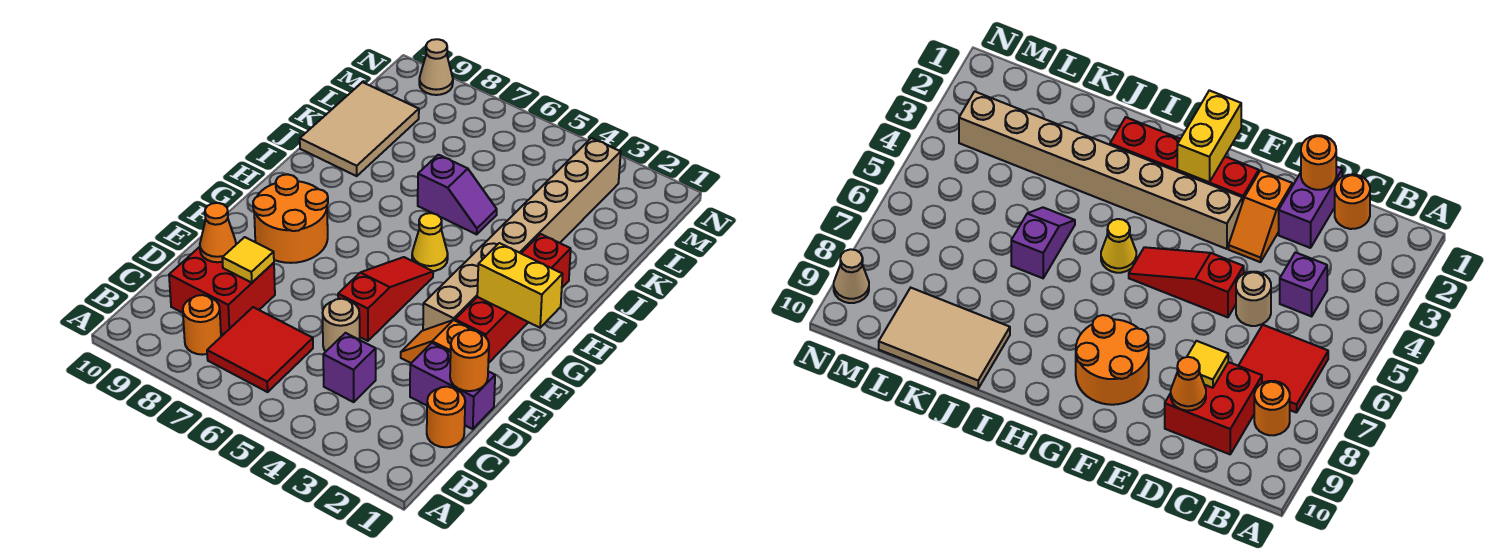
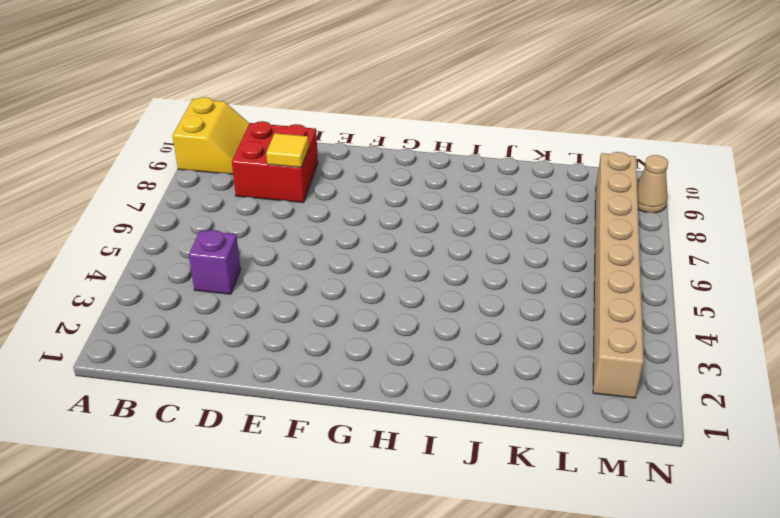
yellow slope A9:B10 level 1 top A -> none
tan brick M2:M9 level 1 -> tan brick F3:M3 level 1
none -> red tile B6:C7 level 1
none -> orange round brick B8 level 1
none -> orange round brick C1 level 1

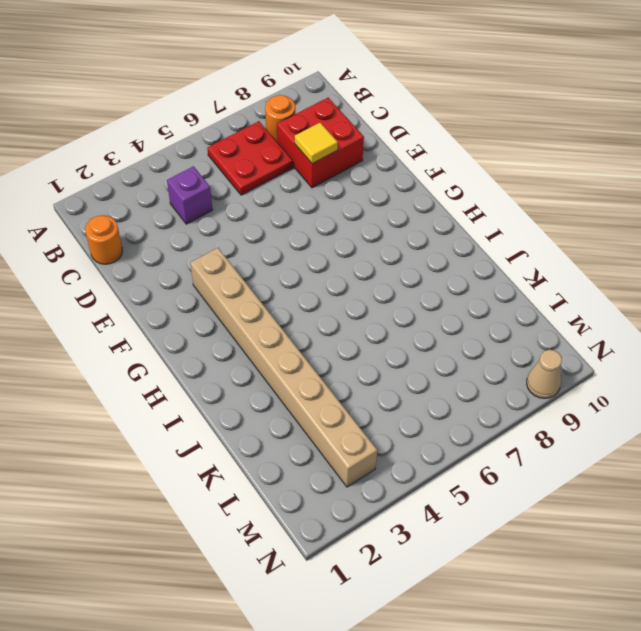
red plate B6:C7 level 1 -> red tile B6:C7 level 1
none -> purple brick D1:D2 level 1
none -> tan round brick D5 level 1
none -> orange slope E2:E3 level 1 top 2

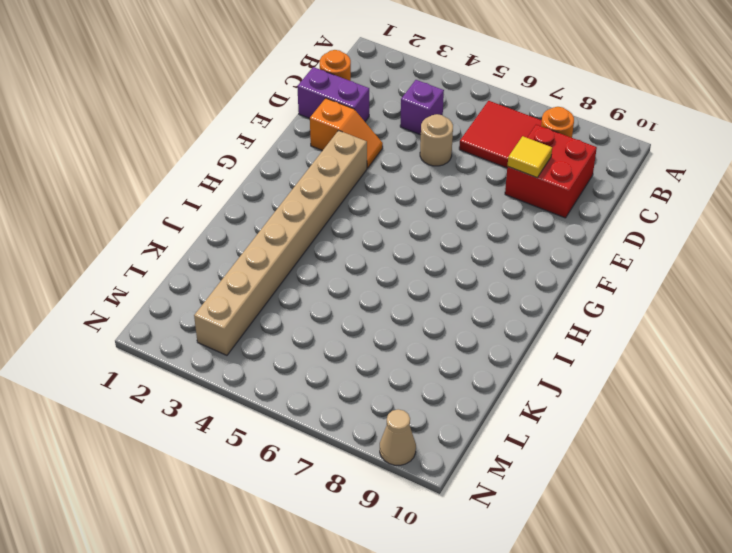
none -> red slope E5:G5 level 1 top E
none -> red brick F2:I2 level 1
none -> orange round brick F8:G9 level 1

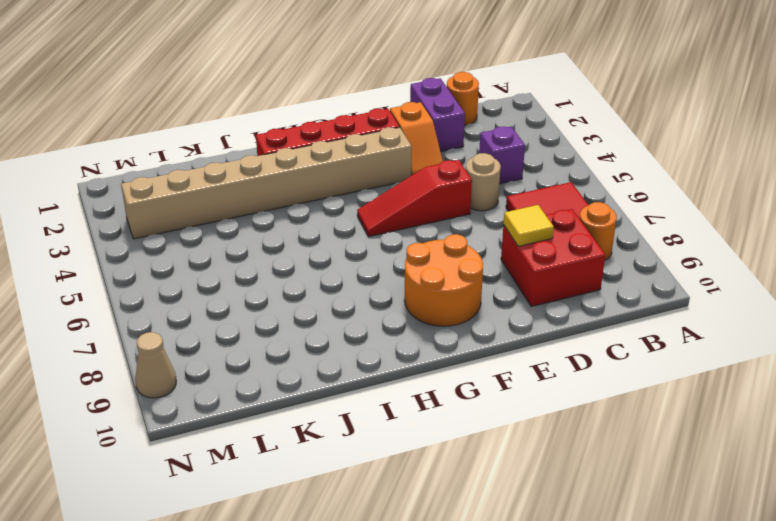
none -> yellow cone H5 level 1
none -> purple slope J5:J6 level 1 top 6
none -> tan tile J9:L10 level 1

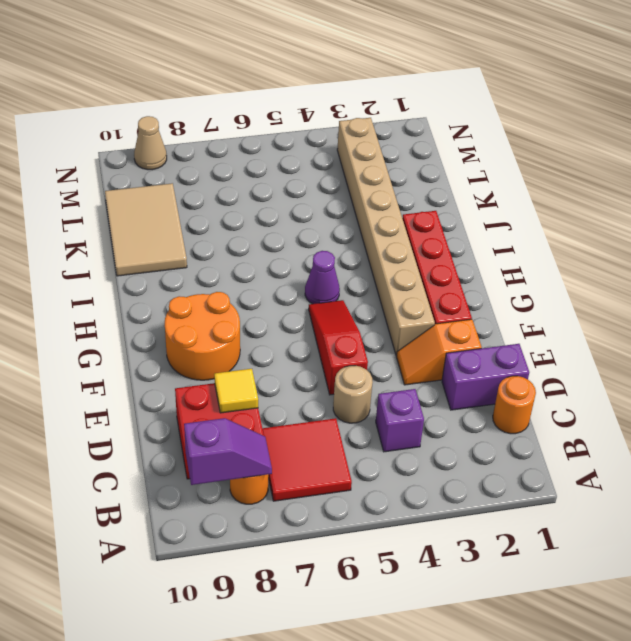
purple slope B8:B9 level 2 top 9 -> purple slope J5:J6 level 1 top 6
purple cone H5 level 1 -> yellow cone H5 level 1
none -> orange round brick D1 level 2
none -> orange cone D9 level 2
none -> yellow brick G1:G2 level 2

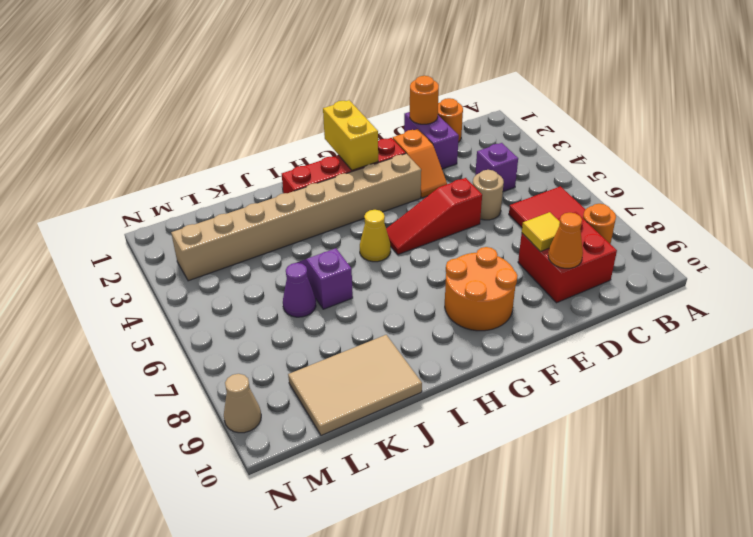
purple cone K6 level 1 -> none

